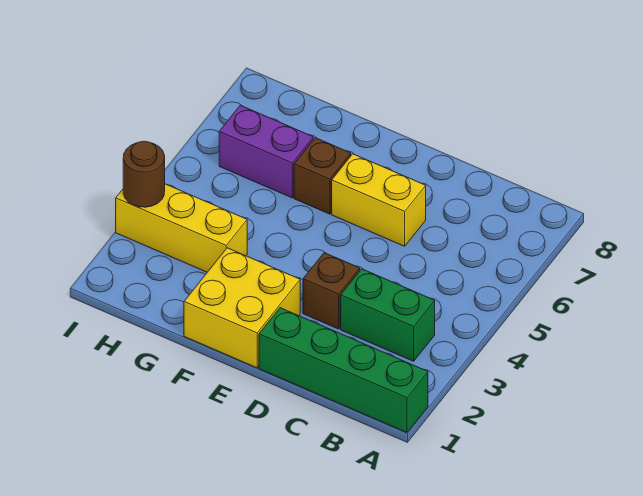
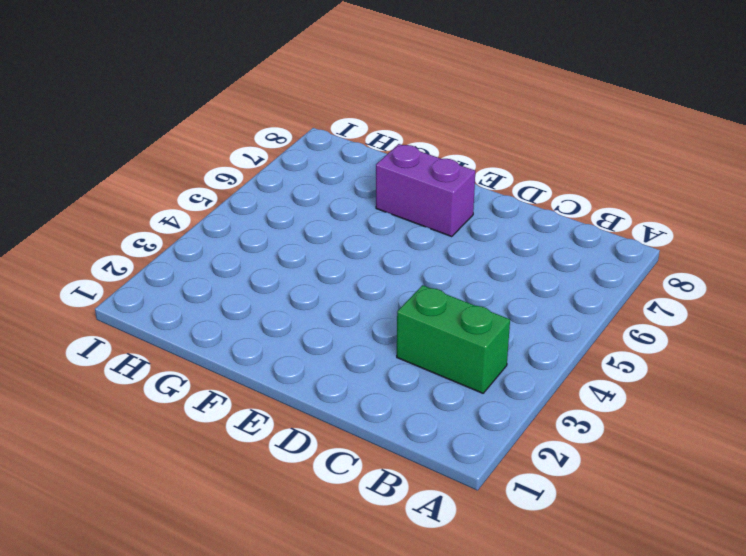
purple brick E7:F7 level 1 -> purple brick G6:H6 level 1
none -> green brick A1:D1 level 1
none -> brown brick D3 level 1

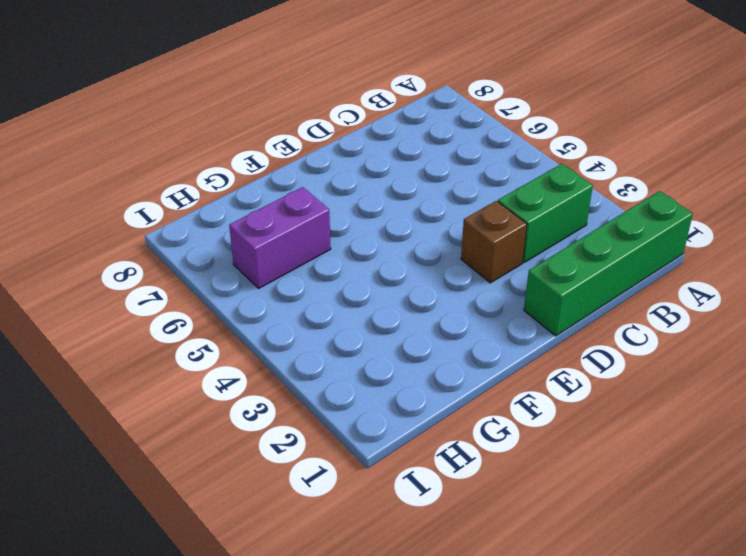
none -> yellow brick D6:E6 level 1
none -> yellow brick E1:F2 level 1

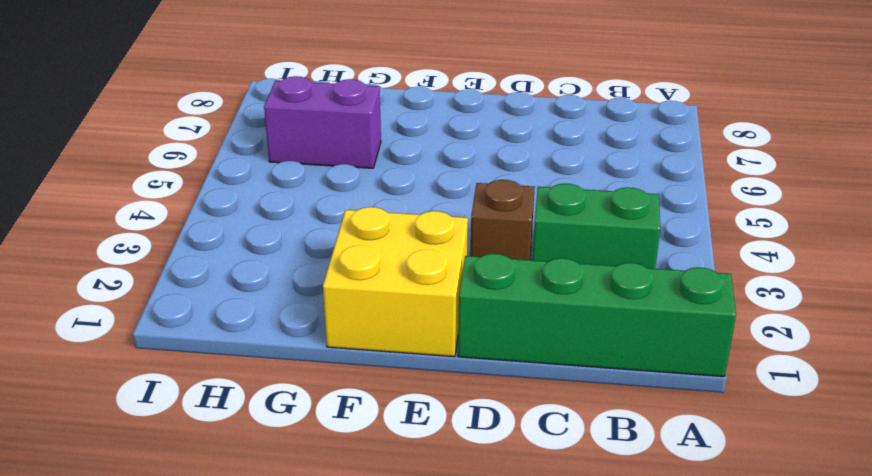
none -> yellow brick D6:E6 level 1
none -> brown brick F6 level 1

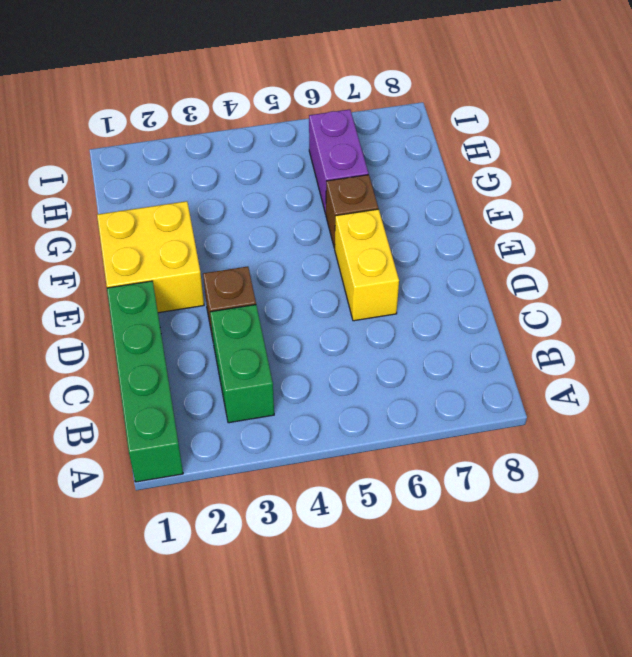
none -> yellow brick G3:I3 level 1
none -> brown round brick I3 level 2

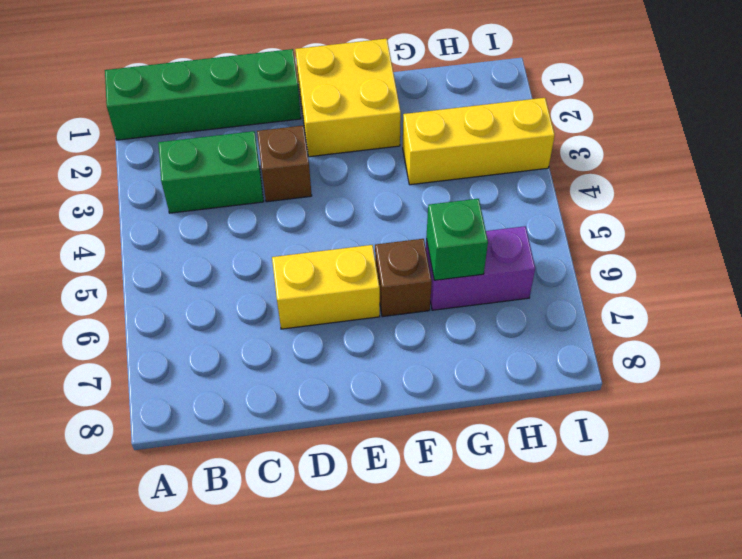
green brick G6 level 2 -> none
none -> brown round brick I3 level 2

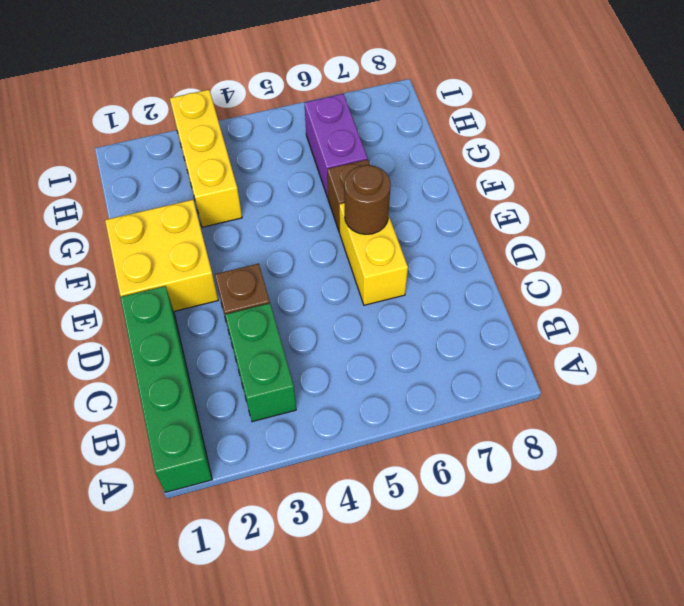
brown round brick E6 level 2 -> brown round brick I3 level 2

